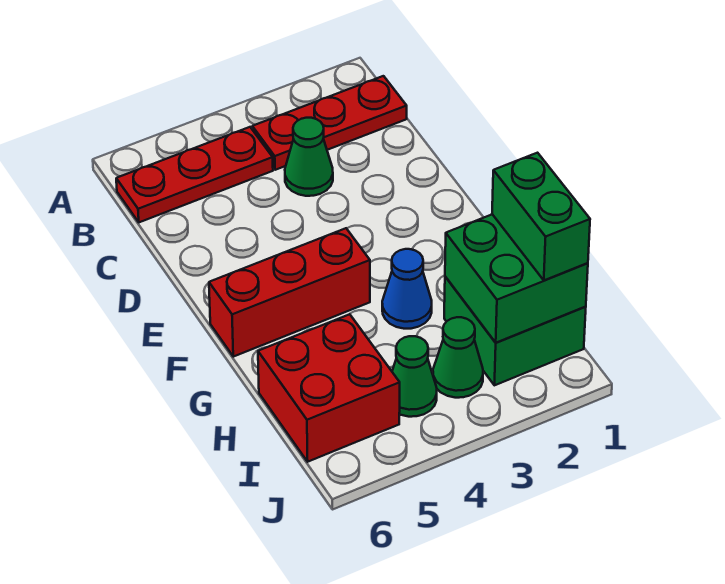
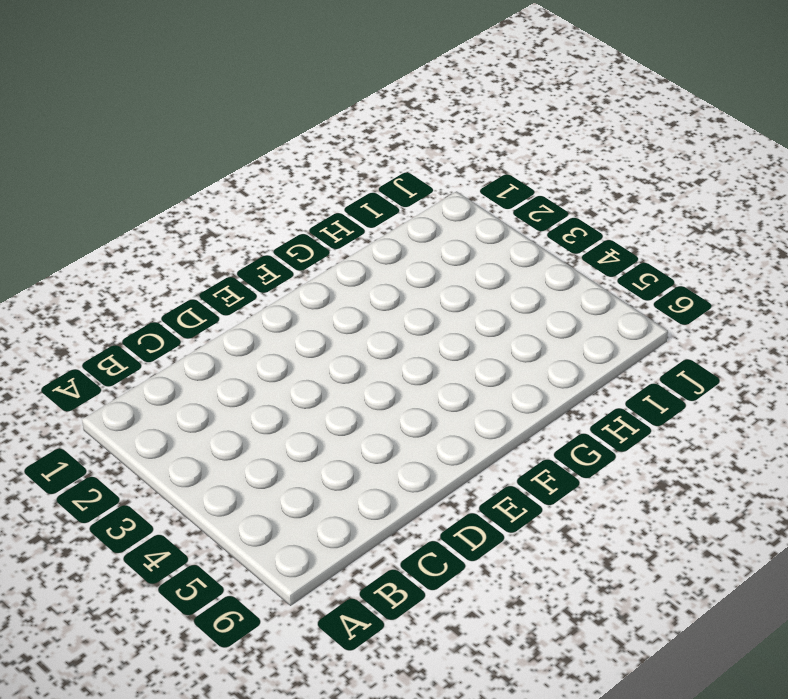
none -> red plate B1:B3 level 1
none -> red plate B4:B6 level 1

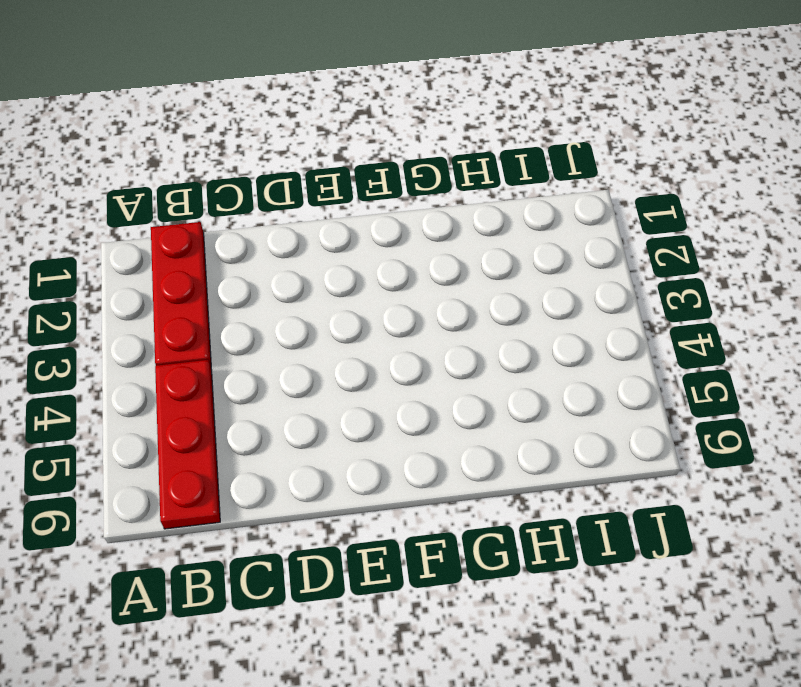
none -> green cone C3 level 1
none -> red brick F4:F6 level 1

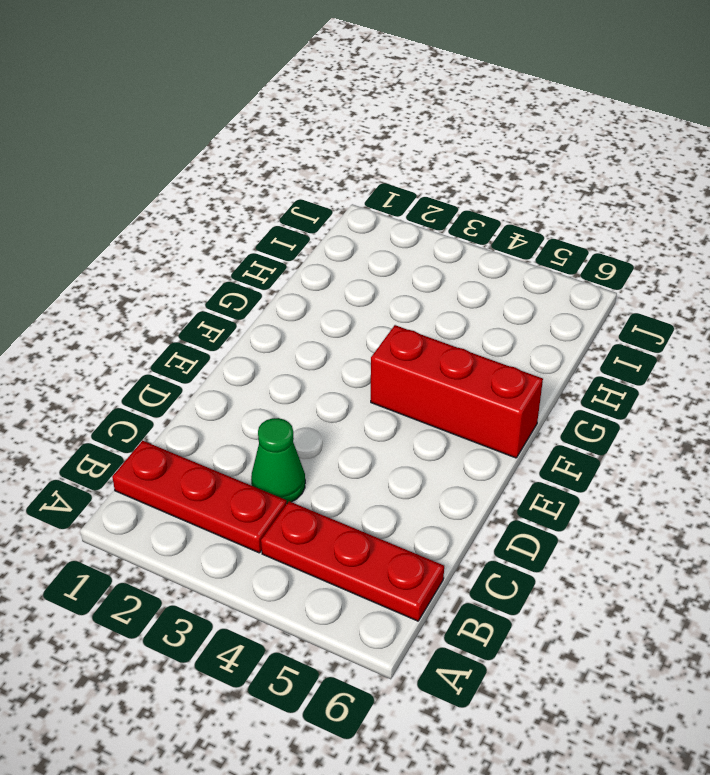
none -> blue cone G3 level 1
none -> green brick H1:I2 level 1

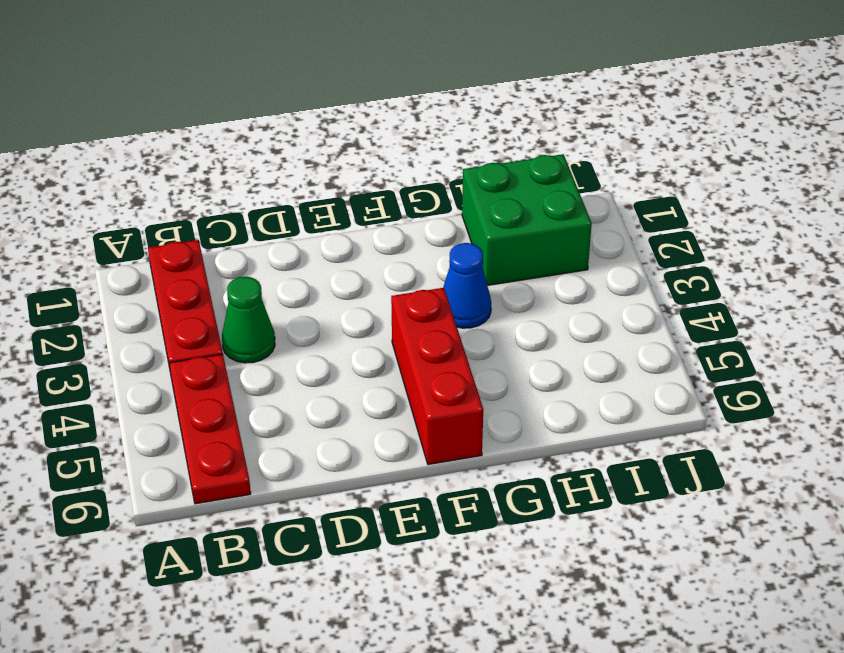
none -> red brick H5:I6 level 1
none -> green cone I3 level 1

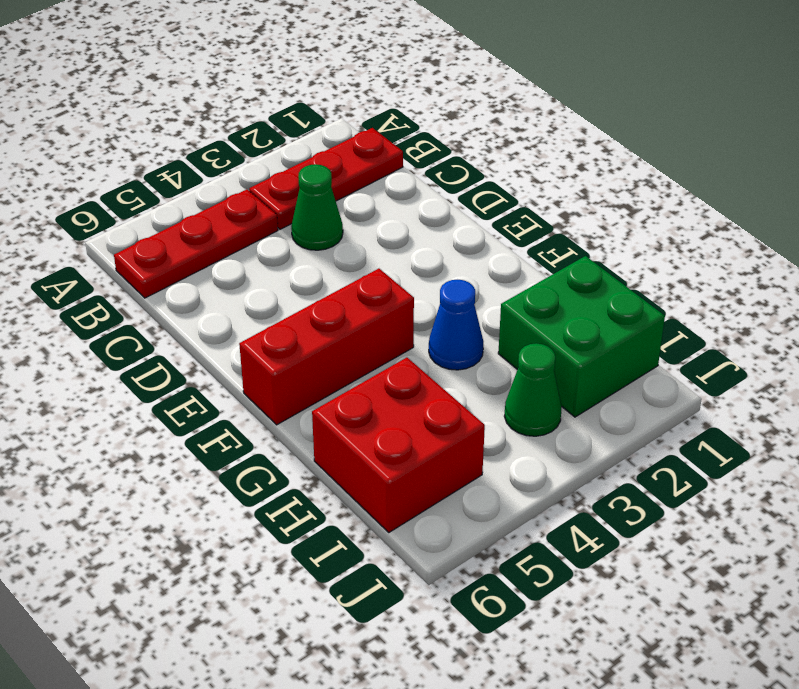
none -> green cone I4 level 1
none -> green brick H1:I2 level 2

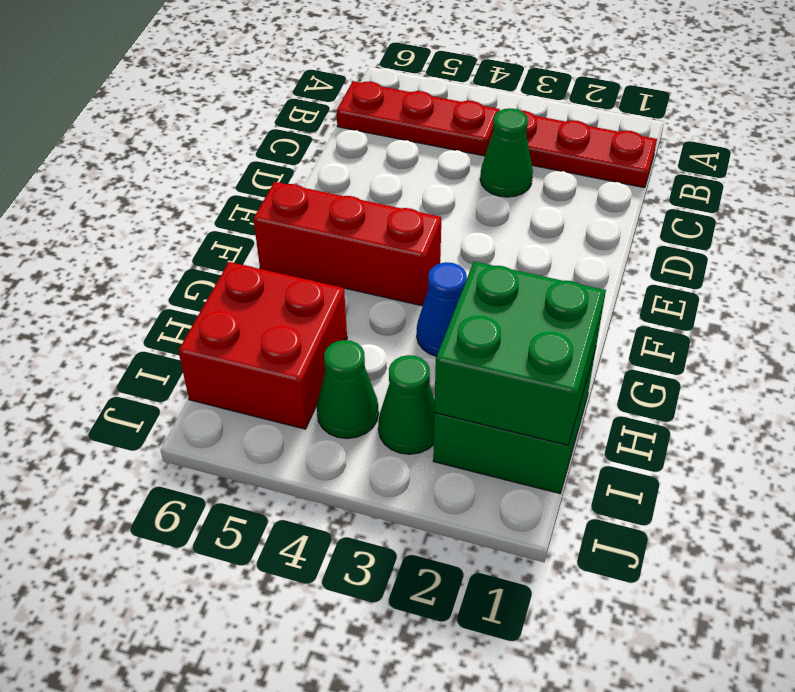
none -> green brick H1:I1 level 3

